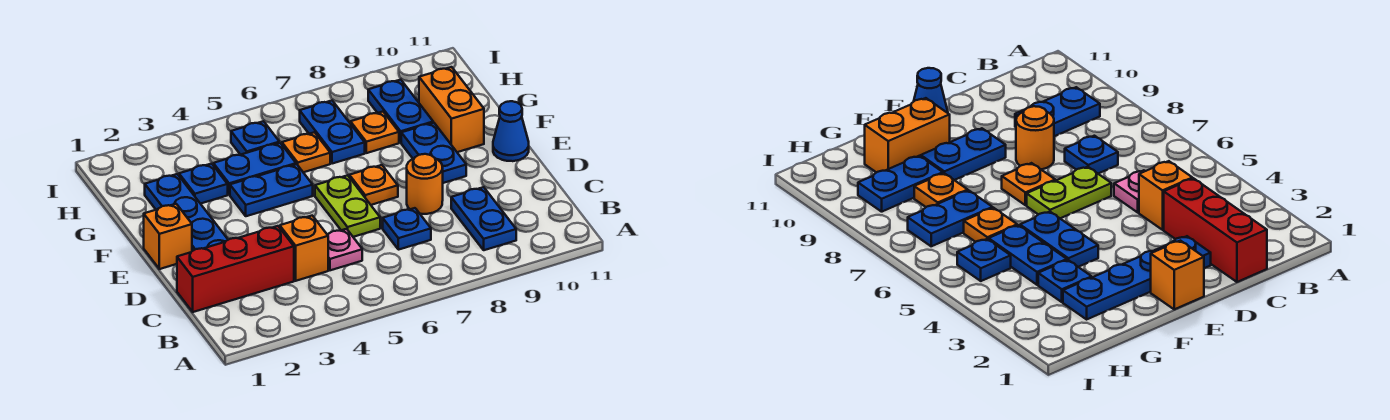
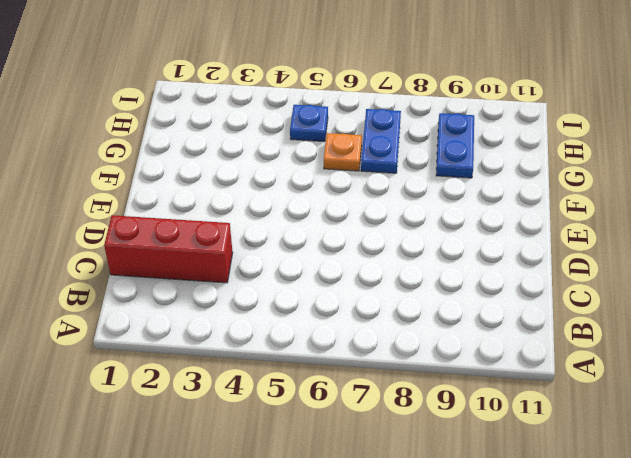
none -> blue plate B9:C9 level 1
none -> orange brick C4 level 1
none -> pink plate C5 level 1

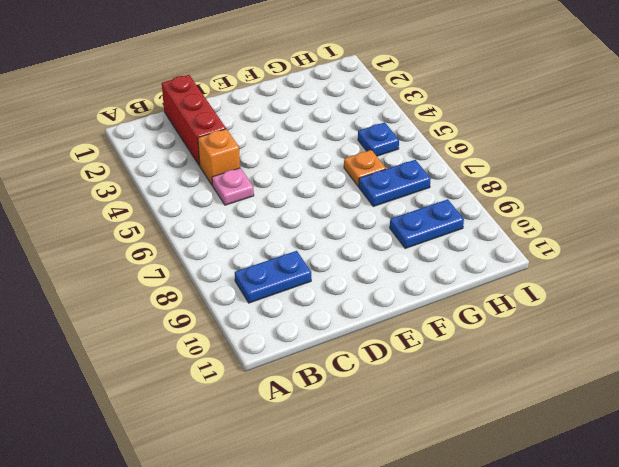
none -> blue plate C7 level 1
none -> blue plate D2:G2 level 1
none -> lime plate D6:E6 level 1

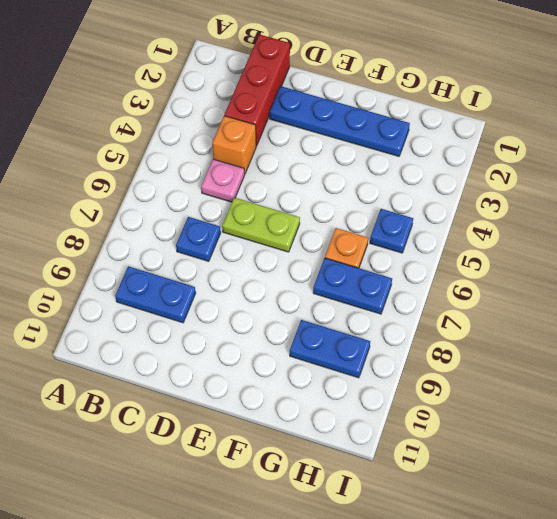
none -> orange round brick D8 level 1
none -> orange brick E1 level 1
none -> orange plate E7 level 1

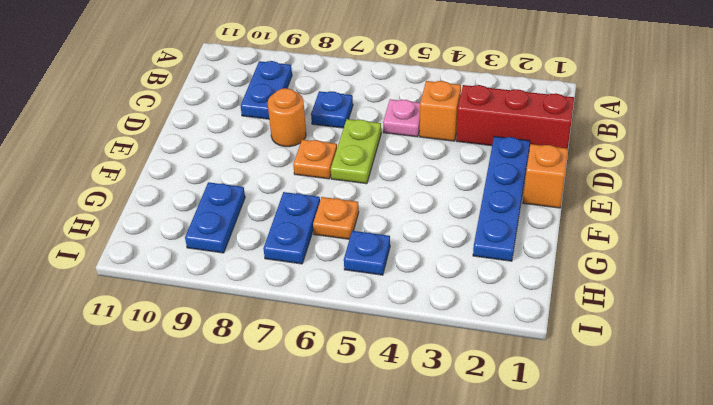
none -> blue plate E9:F9 level 1
none -> blue cone E11 level 1
none -> blue plate F4:F5 level 1

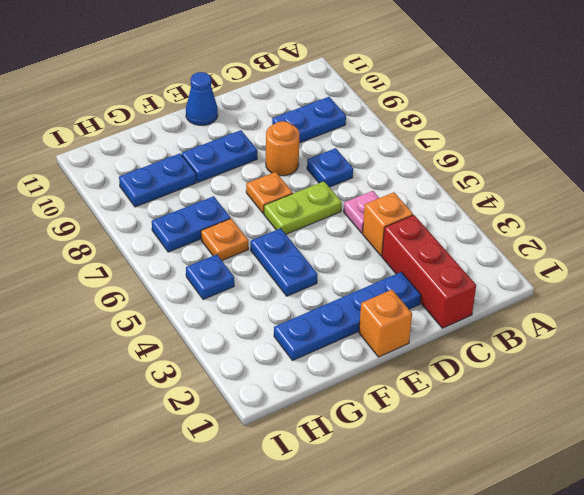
none -> orange brick F10:G10 level 1
none -> blue plate G3 level 1
none -> blue plate G4:G5 level 1

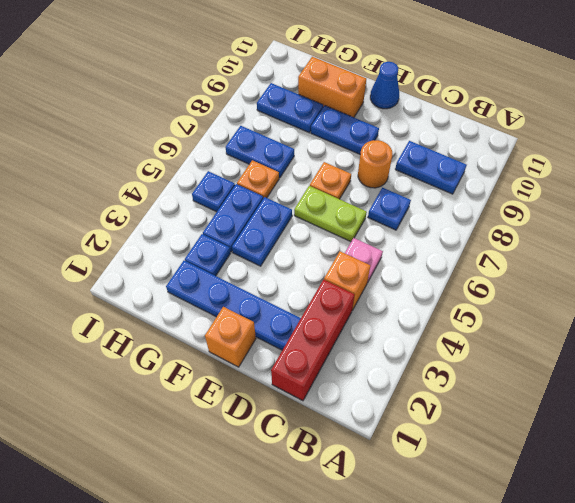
none -> orange plate G8 level 1

